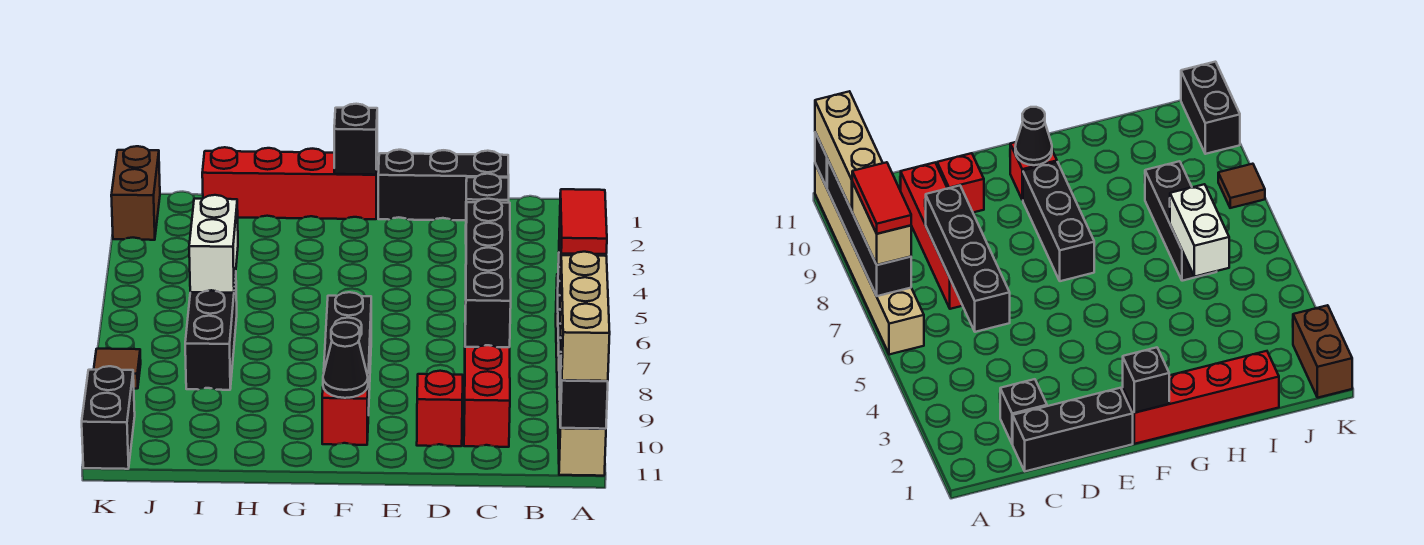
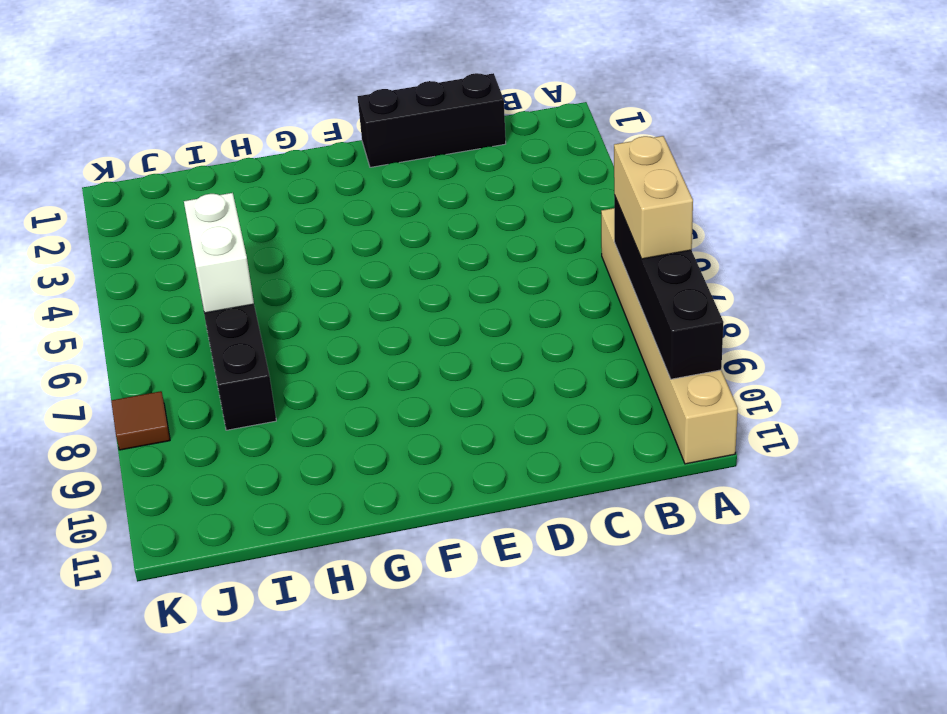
none -> black brick C2 level 1
none -> red brick C7:C10 level 1
none -> red brick D10 level 1

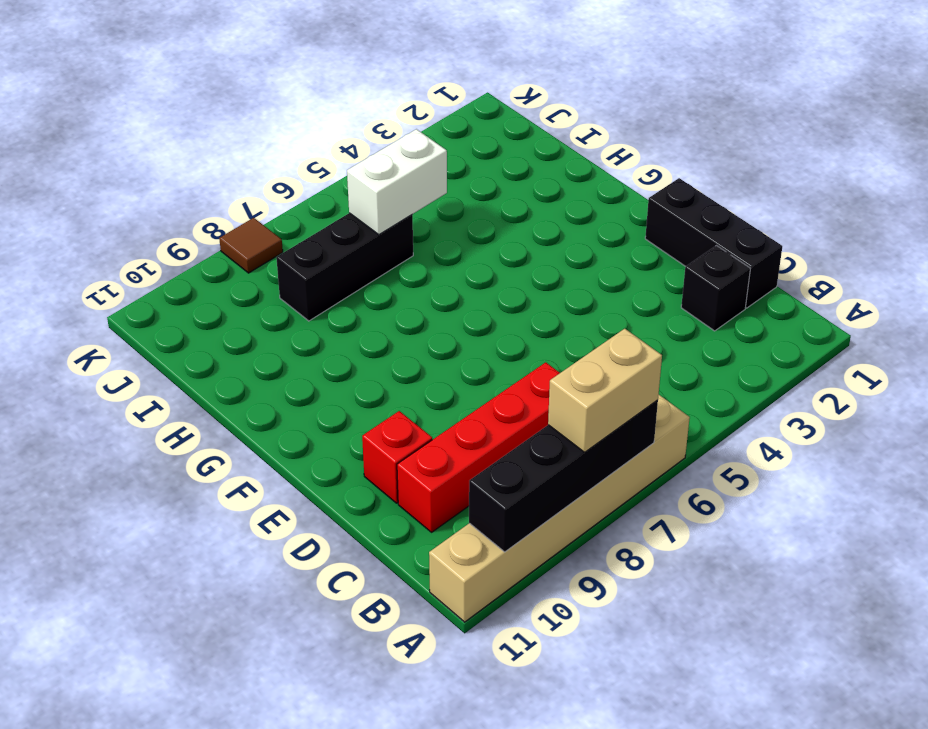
none -> red brick F1:I1 level 1
none -> black brick F7:F9 level 1
none -> red brick F10 level 1

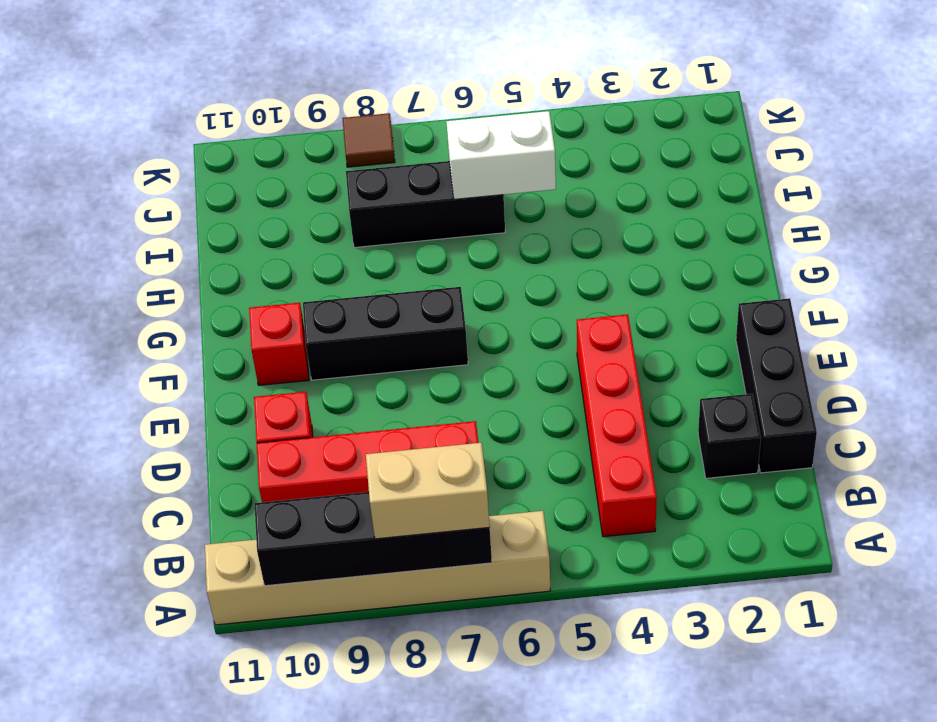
red brick B4:E4 level 1 -> red brick F1:I1 level 1
none -> brown brick K1:K2 level 1
none -> black brick K10:K11 level 1
none -> black brick A11 level 2

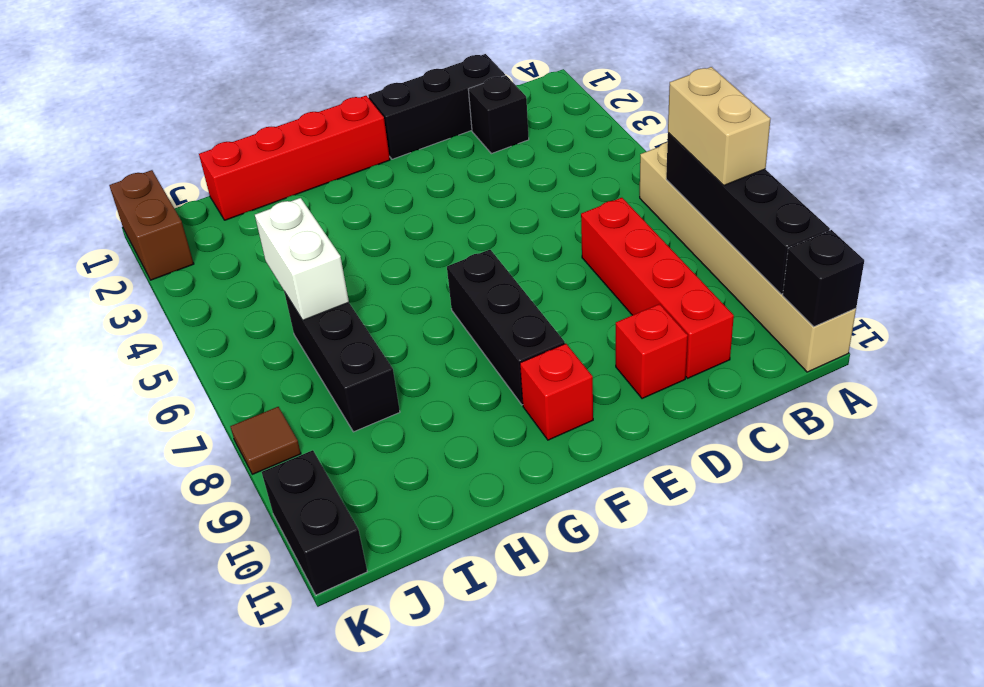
none -> black brick C5:C8 level 2
none -> black brick F1 level 2
none -> black cone F10 level 2

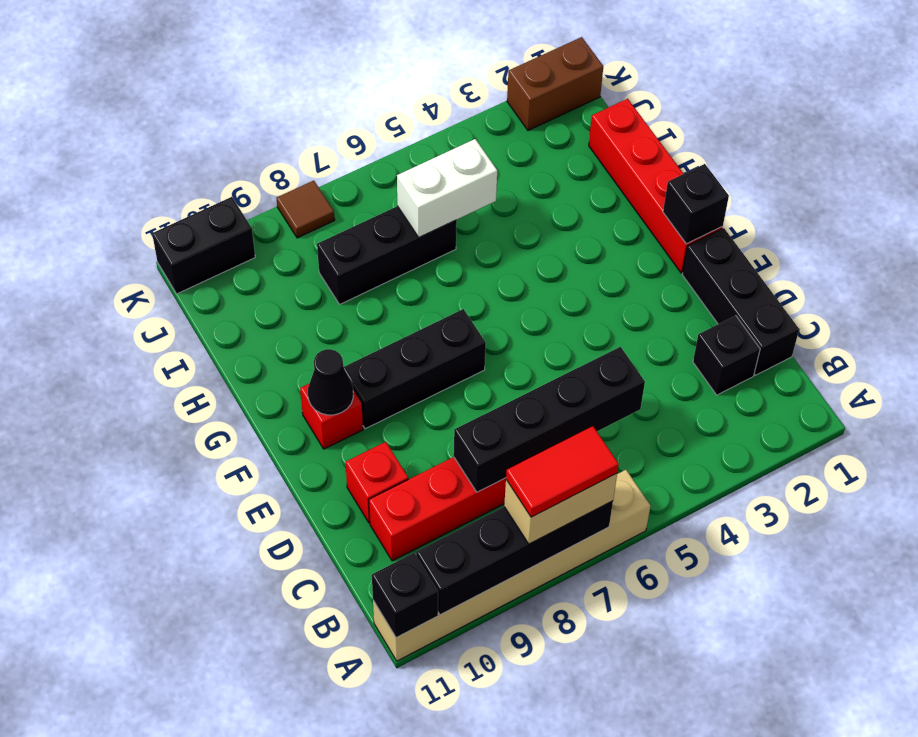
none -> tan brick A9:A11 level 3

